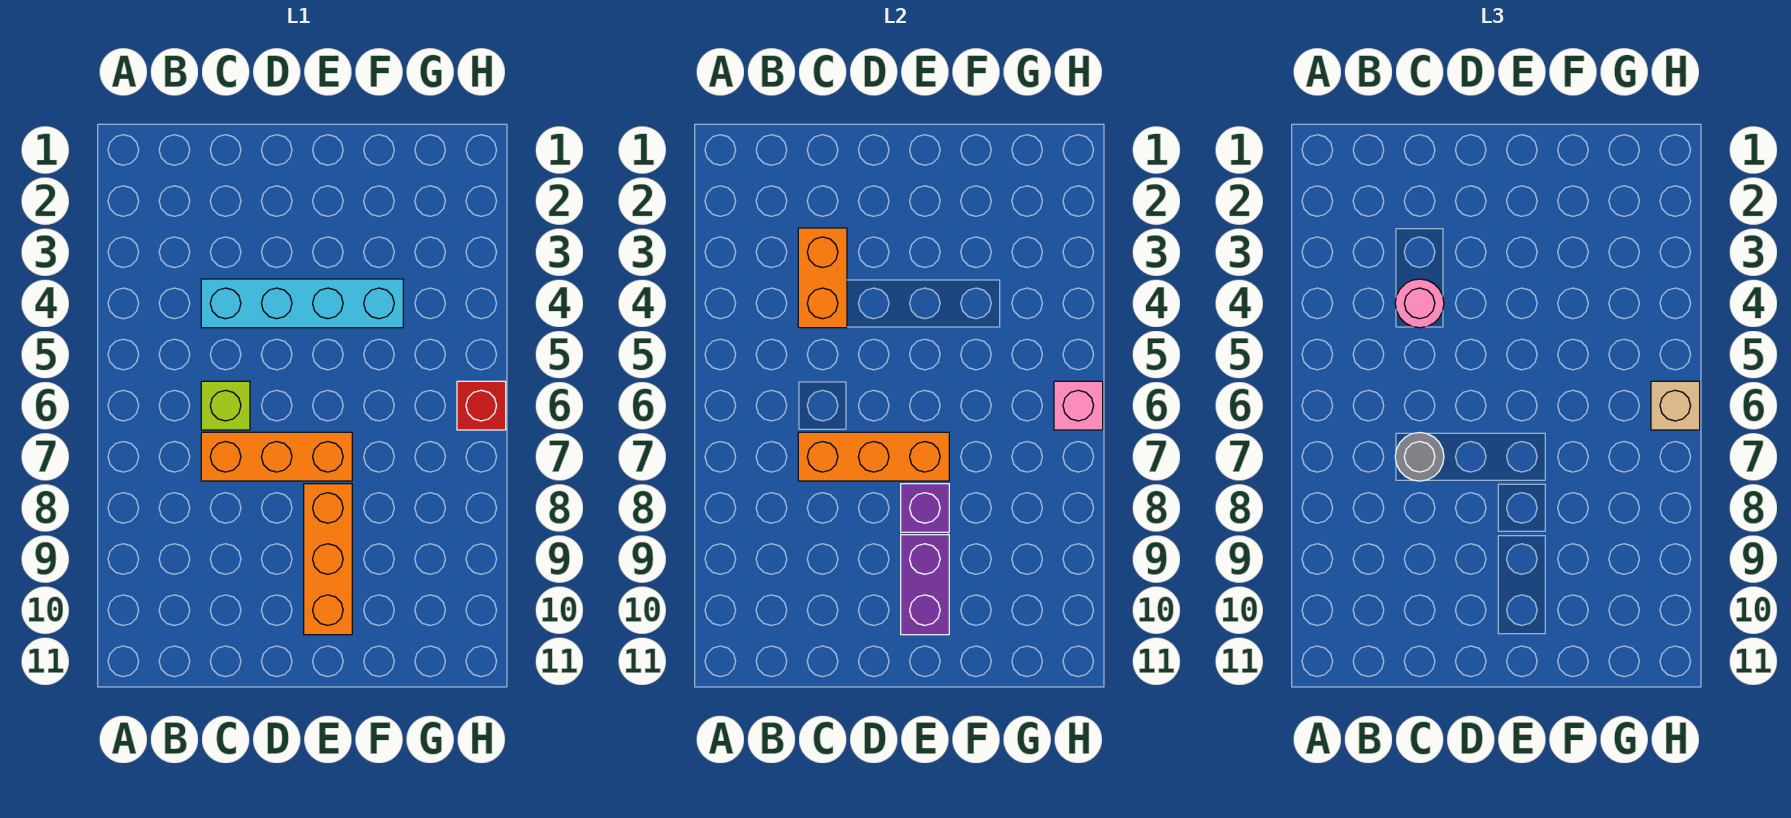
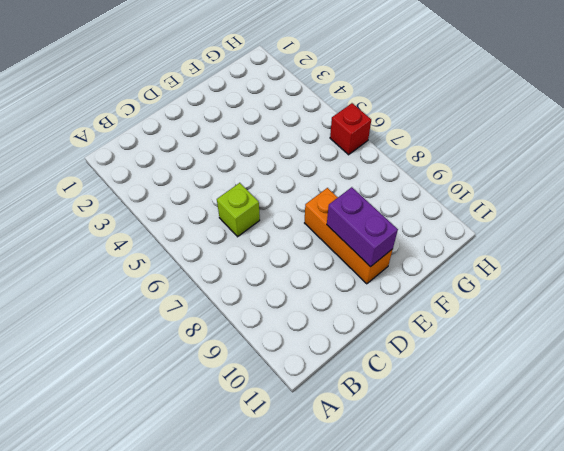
none -> cyan brick C4:F4 level 1
none -> orange brick C7:E7 level 1
none -> orange brick C3:C4 level 2

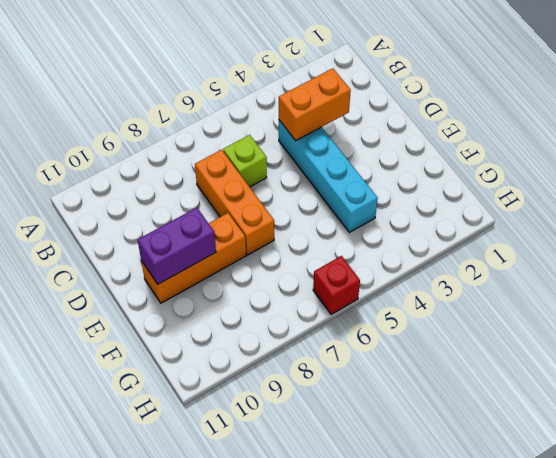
none -> orange brick C7:E7 level 2
none -> purple brick E8 level 2
none -> pink brick H6 level 2

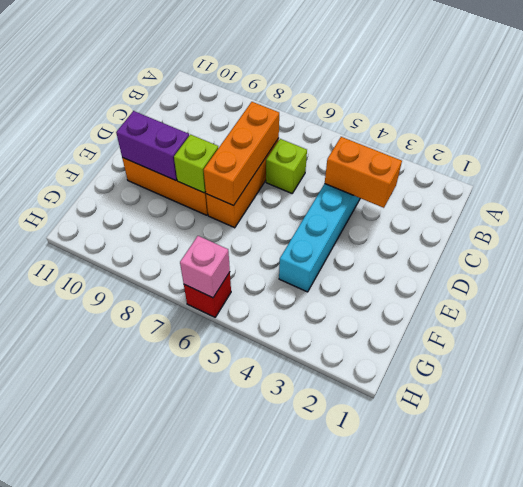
lime brick E8 level 2 -> purple brick E8 level 2
none -> pink round brick C4 level 3
none -> grey round brick C7 level 3
none -> tan brick H6 level 3

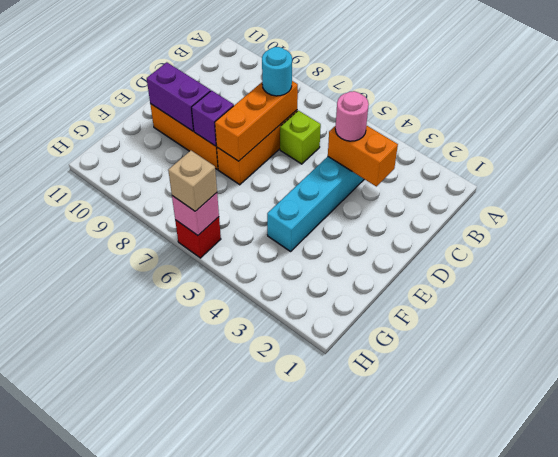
cyan round brick C7 level 3 -> grey round brick C7 level 3

